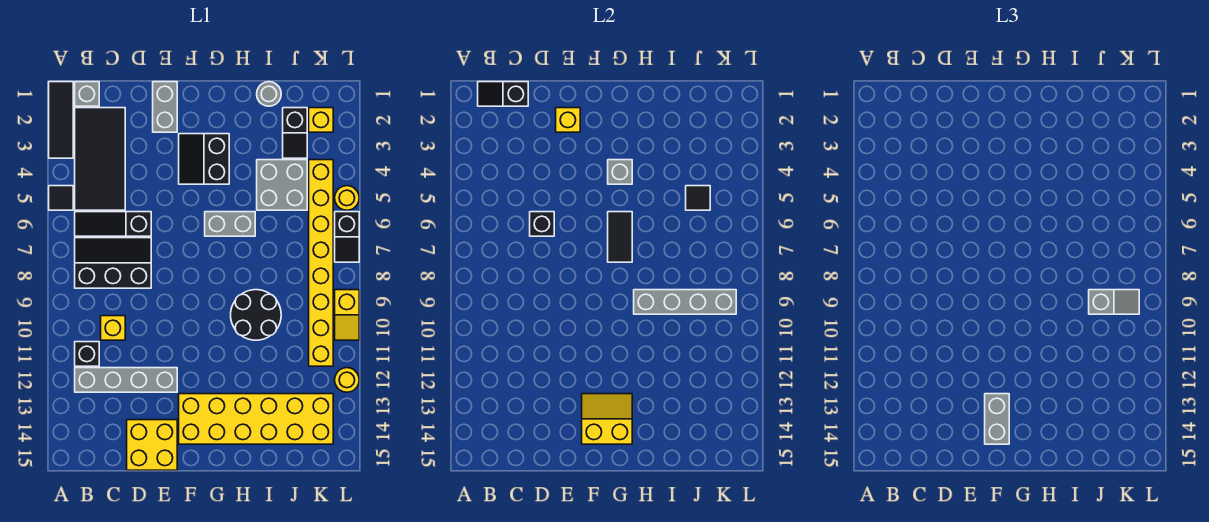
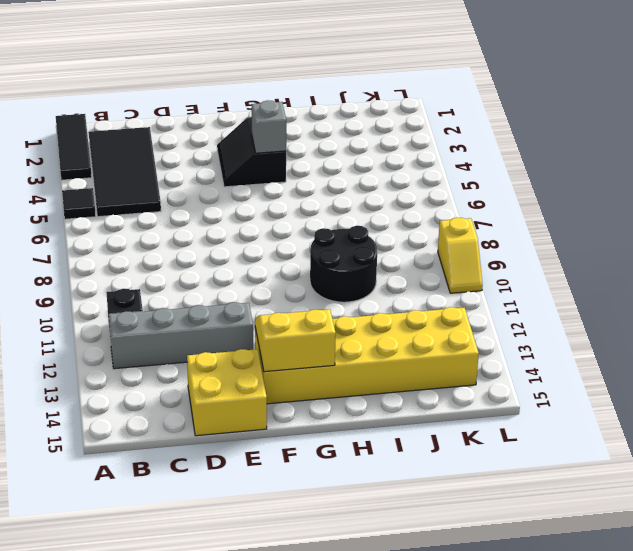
none -> grey brick B1 level 1
none -> black slope B6:D6 level 1 top D
none -> black slope B7:D8 level 1 top 8
none -> yellow brick C10 level 1

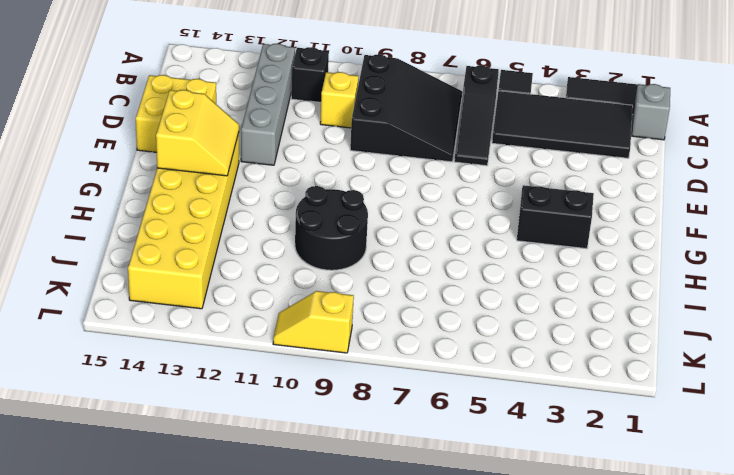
black slope B6:D6 level 1 top B -> black slope B6:D6 level 1 top D
black slope B7:D9 level 1 top 9 -> black slope B7:D8 level 1 top 8
none -> grey brick E1:E2 level 1
none -> grey brick G6:H6 level 1
none -> grey round brick I1 level 1
none -> grey brick I4:J5 level 1

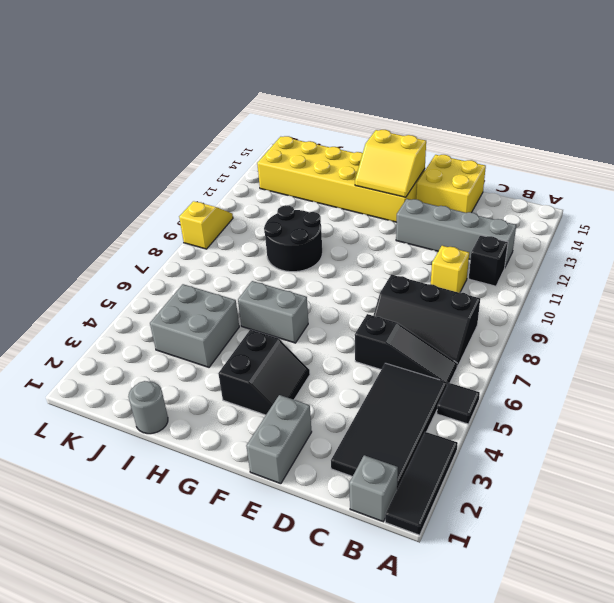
none -> black slope J2:J3 level 1 top 2
none -> yellow brick K2 level 1
none -> yellow brick K4:K11 level 1
none -> yellow round brick L5 level 1

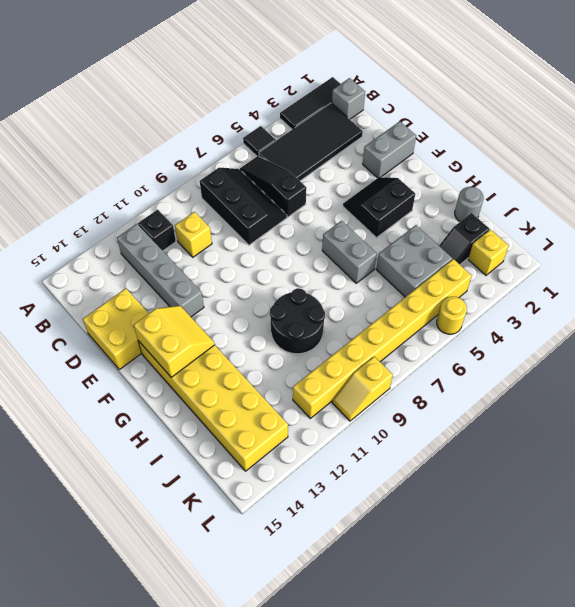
none -> black slope L6:L7 level 1 top 6
none -> yellow round brick L12 level 1
none -> black slope B1:C1 level 2 top C
none -> black brick D6 level 2

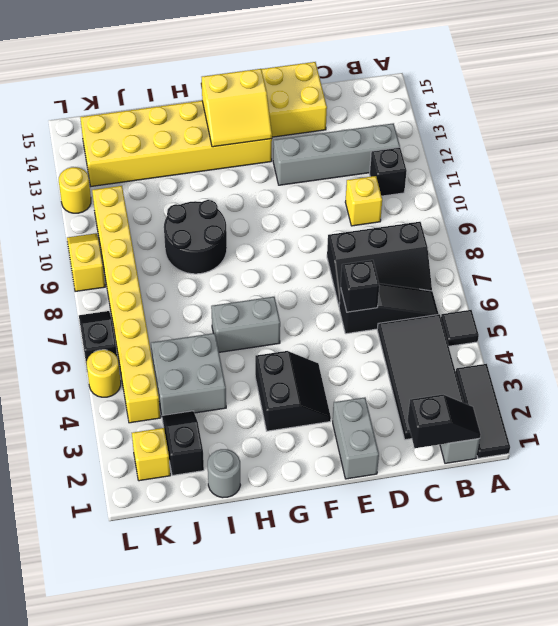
none -> yellow brick E2 level 2
none -> grey brick G4 level 2
none -> black tile G6:G7 level 2
none -> grey brick H9:K9 level 2

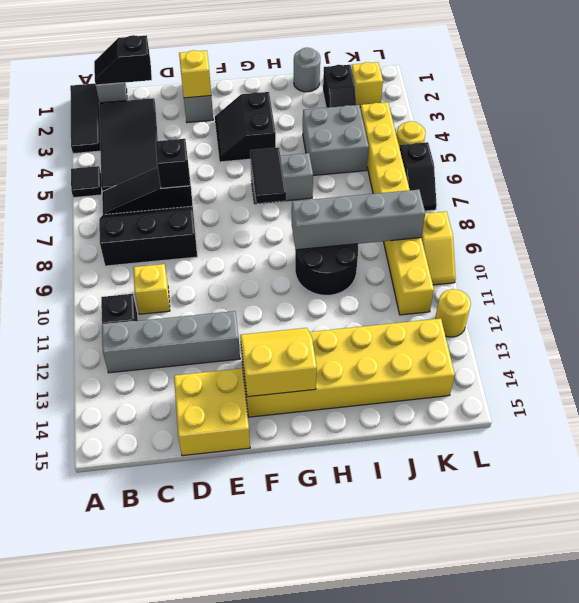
none -> grey brick G4 level 2
none -> black tile J5 level 2
none -> grey brick F13:F14 level 3
none -> grey slope J9:K9 level 3 top J

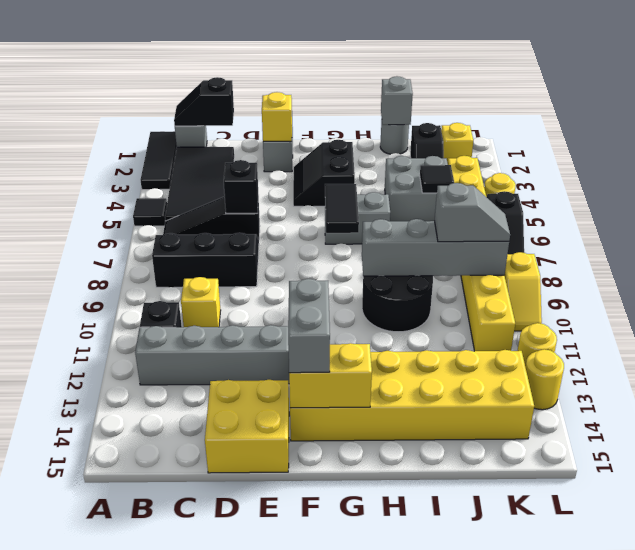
grey brick I1 level 2 -> grey brick G4 level 2
yellow round brick L13 level 1 -> none

